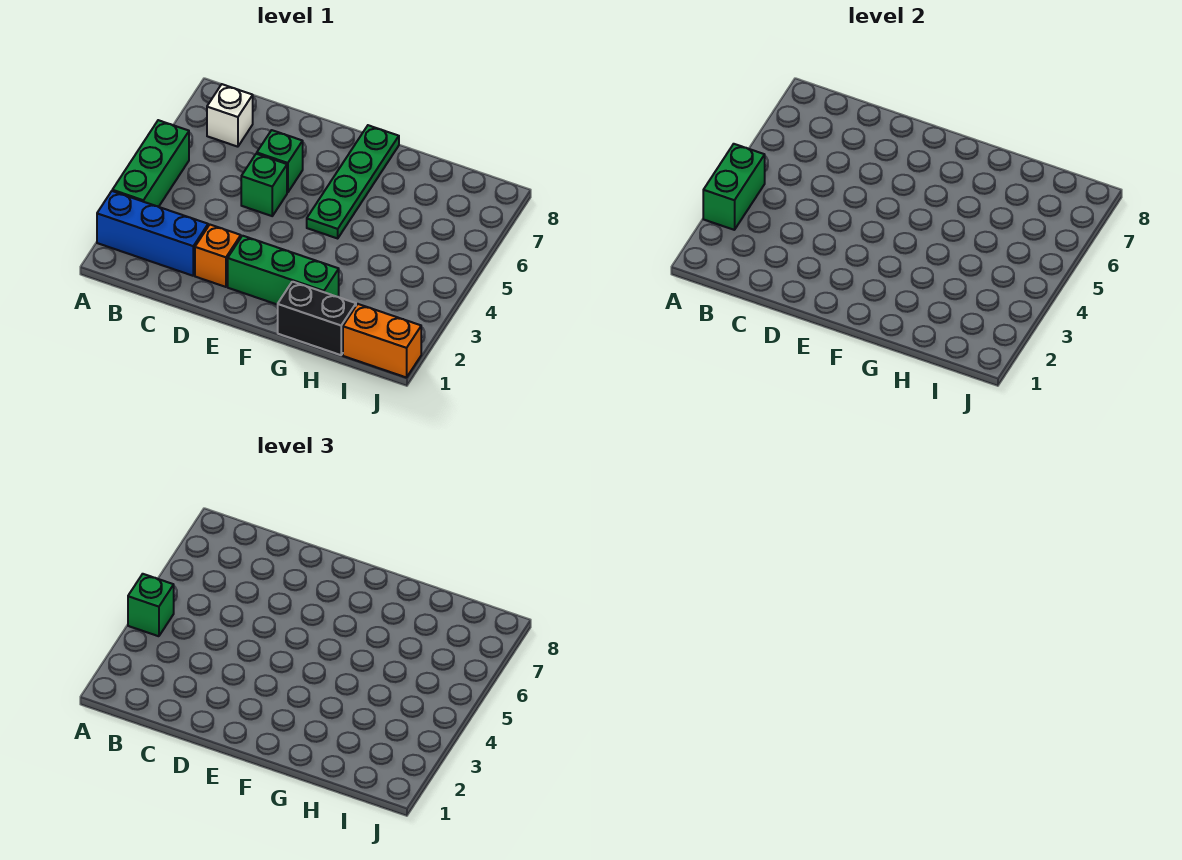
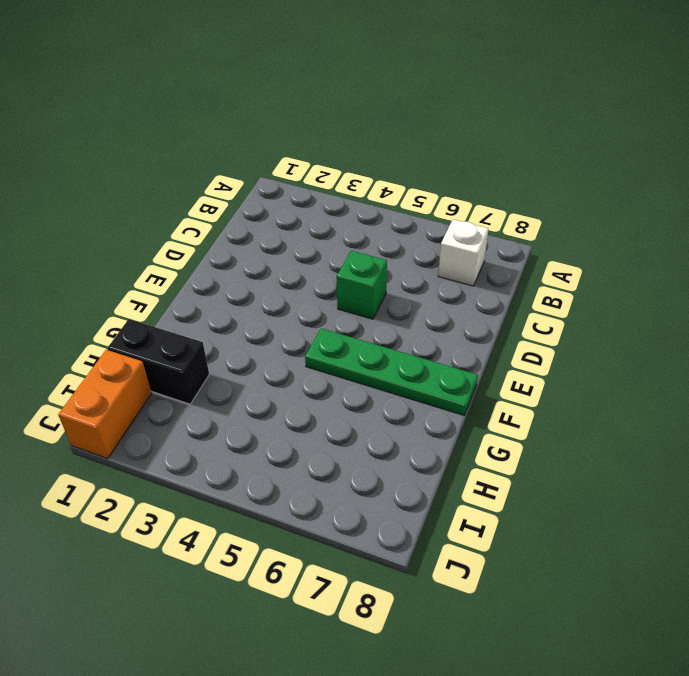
black brick H1:H2 level 1 -> black brick G1:H1 level 1
none -> blue brick A2:C2 level 1
none -> green brick A3:A5 level 1
none -> orange brick D2 level 1

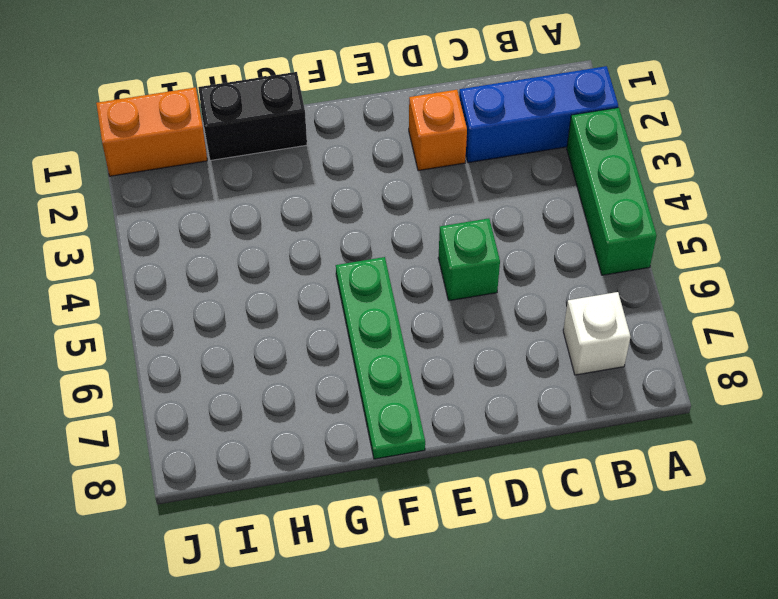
none -> green brick D6 level 1
none -> green brick E2:G2 level 1
none -> green brick A3:A4 level 2

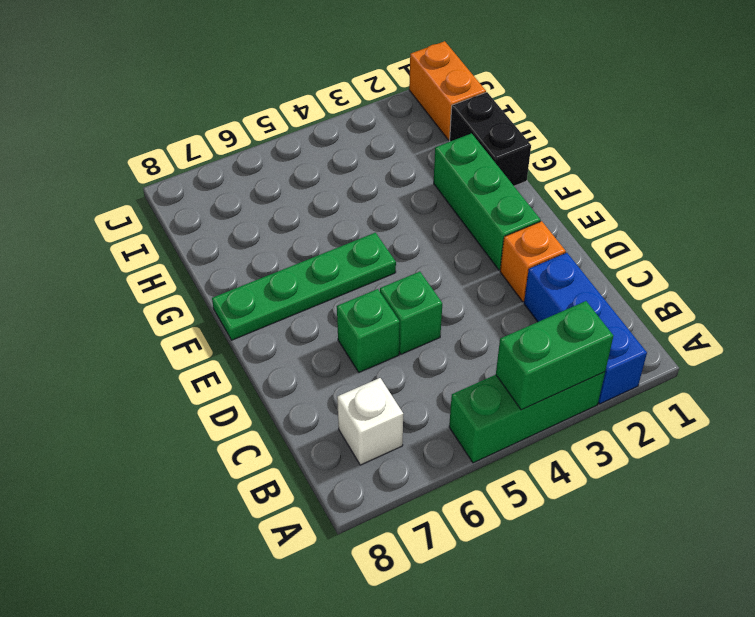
none -> green brick A4 level 3

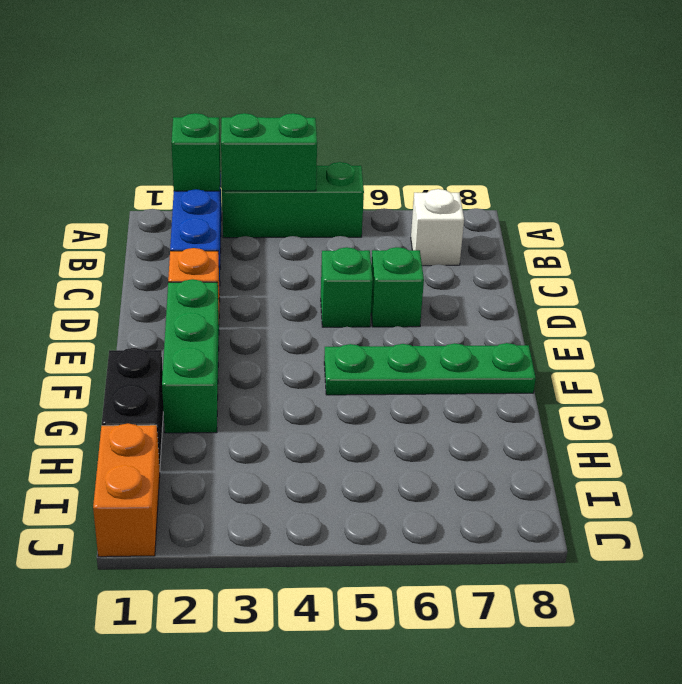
green brick A2 level 2 -> green brick A4 level 3

